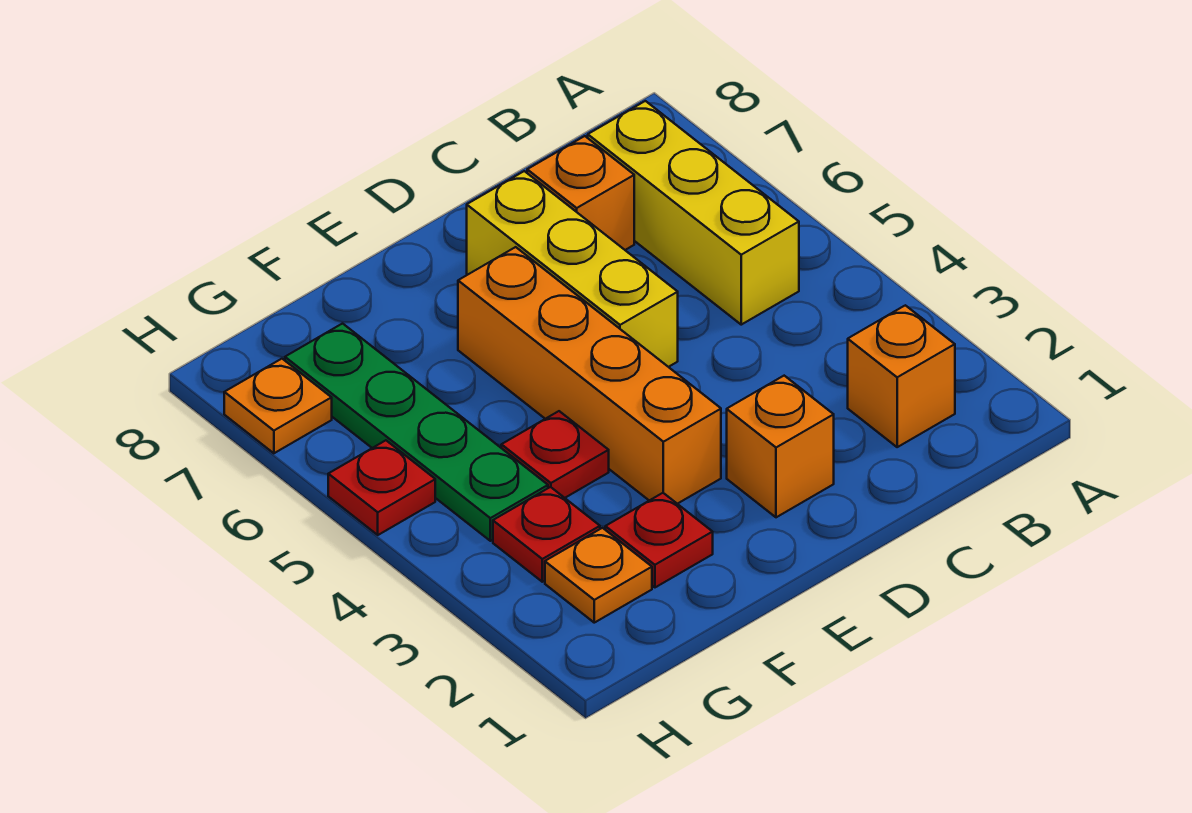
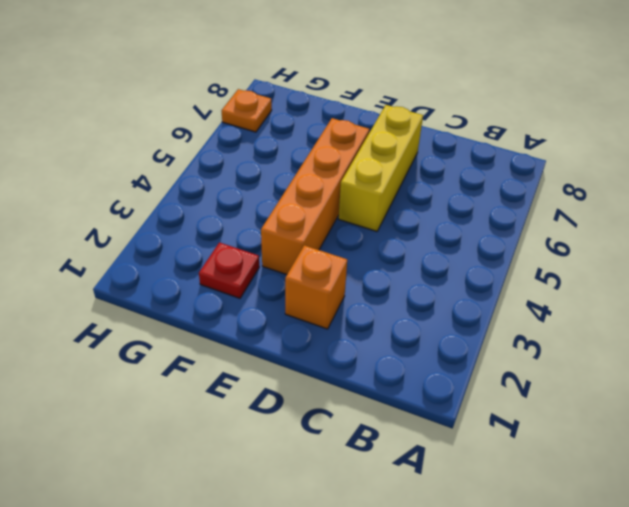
none -> orange brick B2 level 1
none -> yellow brick B5:B7 level 1
none -> orange brick C7 level 1

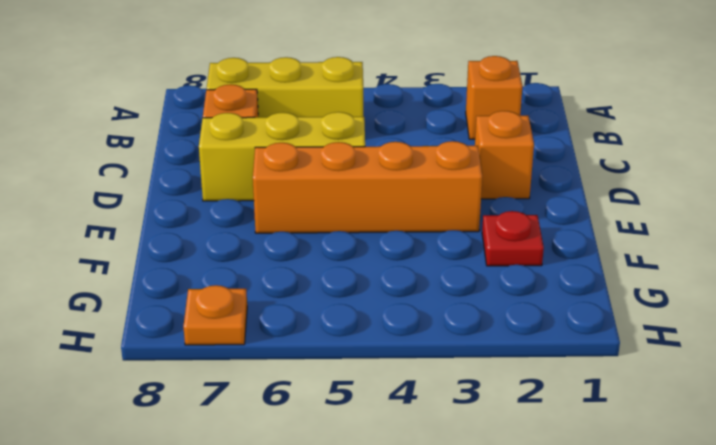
none -> red plate F4 level 1
none -> orange plate G2 level 1
none -> red plate G3 level 1

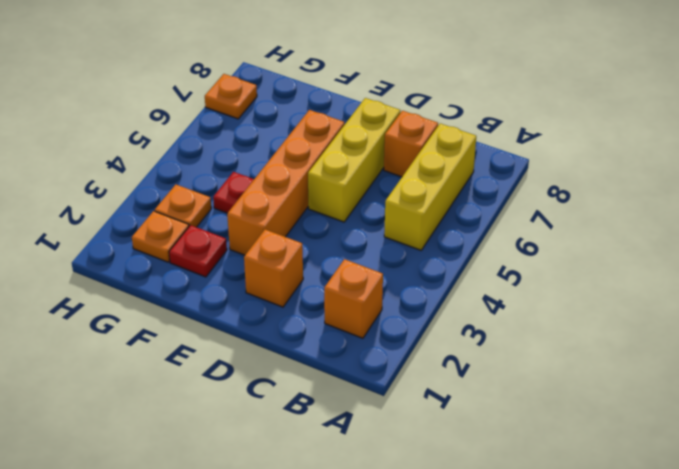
orange plate G3 level 1 -> red plate G3 level 1
none -> green plate G4:G7 level 1
none -> red plate H5 level 1

